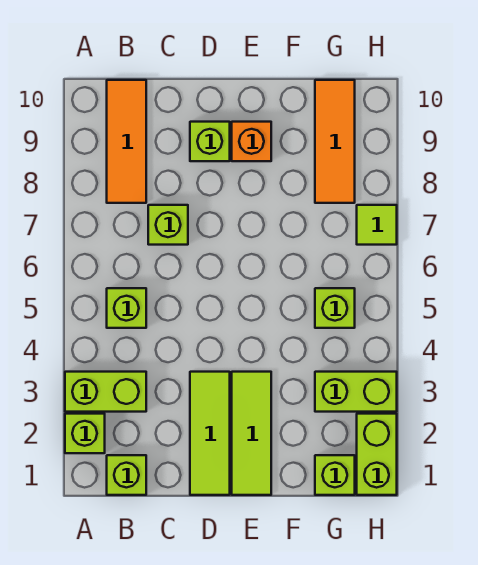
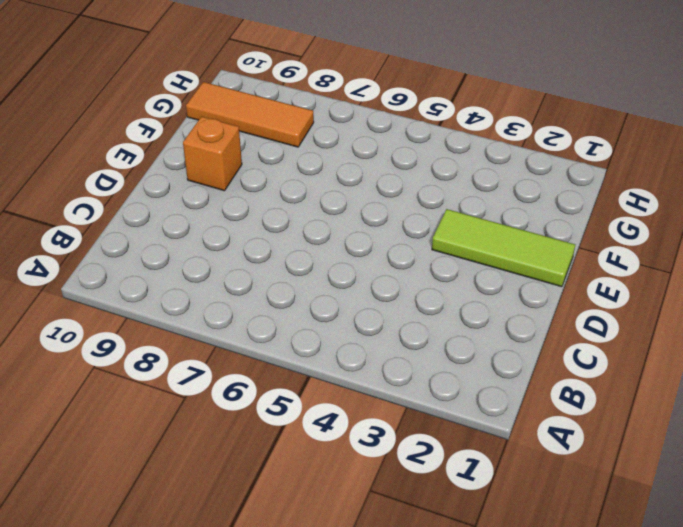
none -> lime brick A2 level 1
none -> lime brick A3:B3 level 1
none -> lime brick B1 level 1

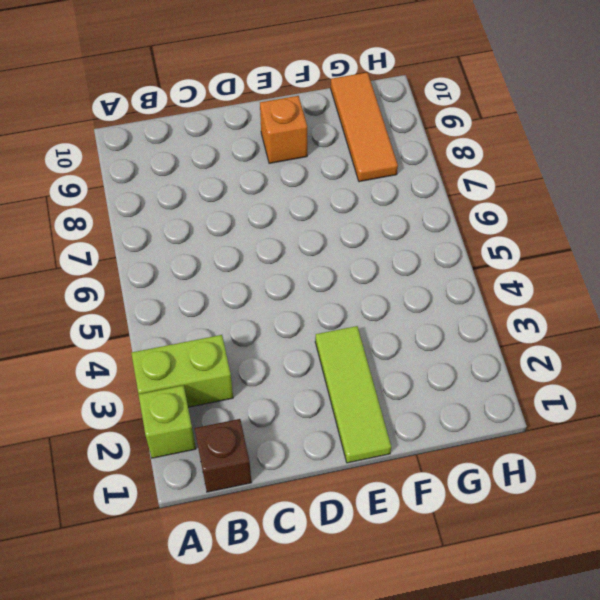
brown brick B1 level 1 -> lime brick B1 level 1
none -> lime brick B5 level 1
none -> orange tile B8:B10 level 1
none -> lime brick C7 level 1

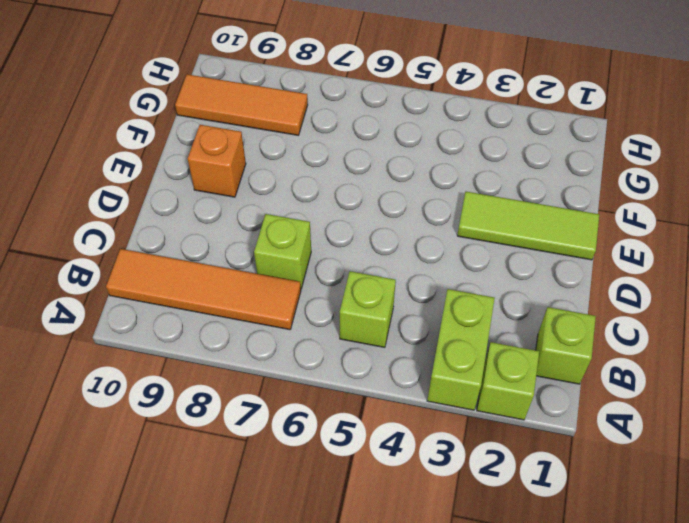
orange tile B7:B10 level 1 -> orange tile B8:B10 level 1
none -> lime tile D1:D3 level 1
none -> lime brick D9 level 1
none -> lime brick G1 level 1

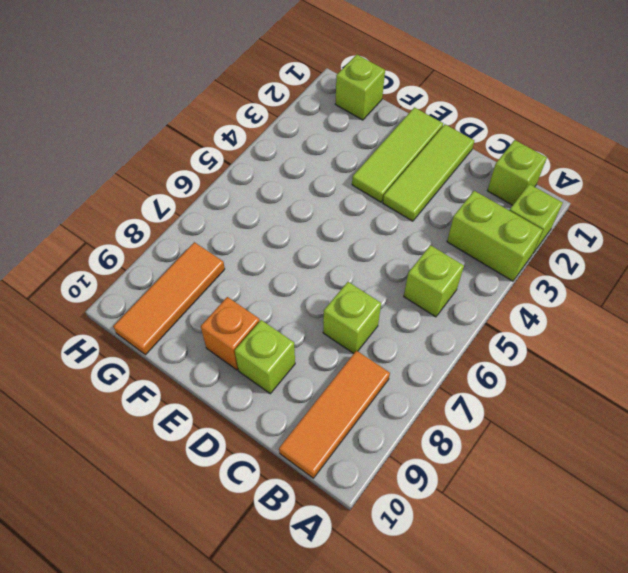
none -> lime brick G3:H3 level 1
none -> lime brick G5 level 1
none -> lime brick H1:H2 level 1

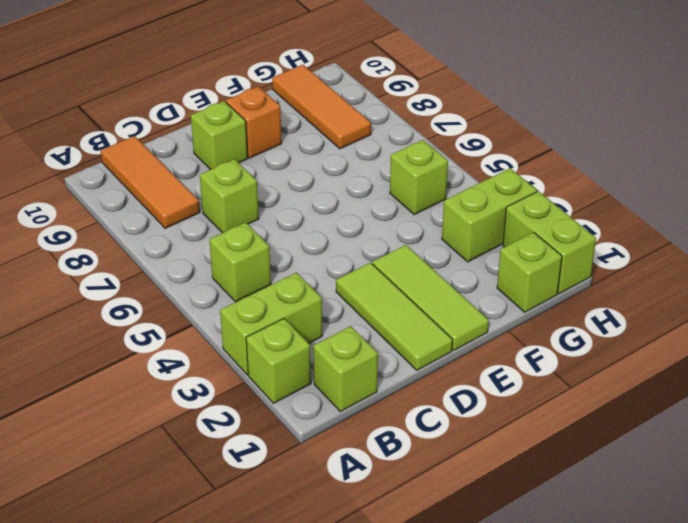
none -> lime tile H7 level 1

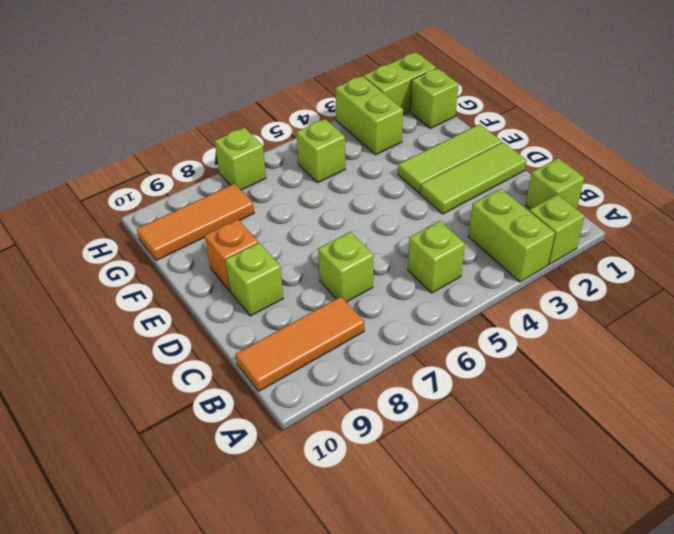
lime brick H7 level 1 -> lime tile H7 level 1

